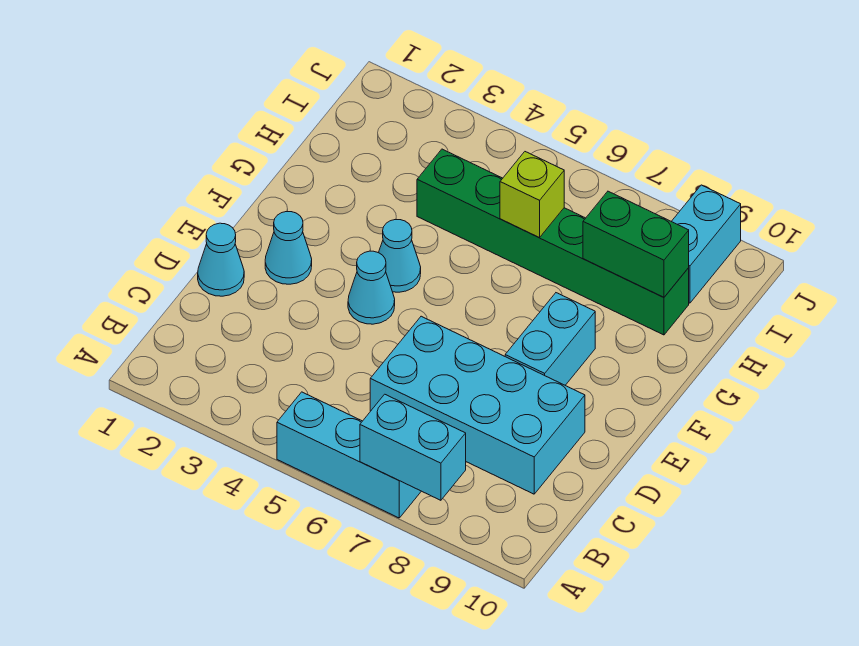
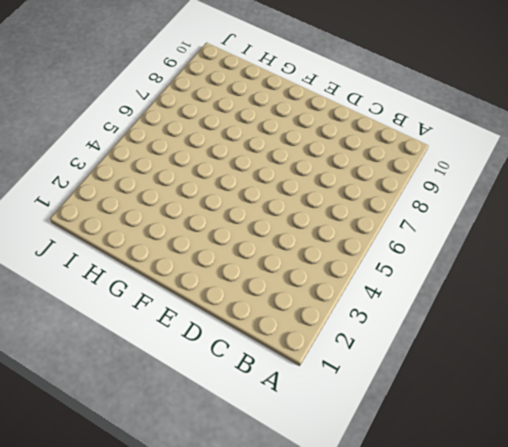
none -> cyan brick A5:A7 level 1
none -> cyan brick C6:D9 level 1
none -> cyan cone D1 level 1

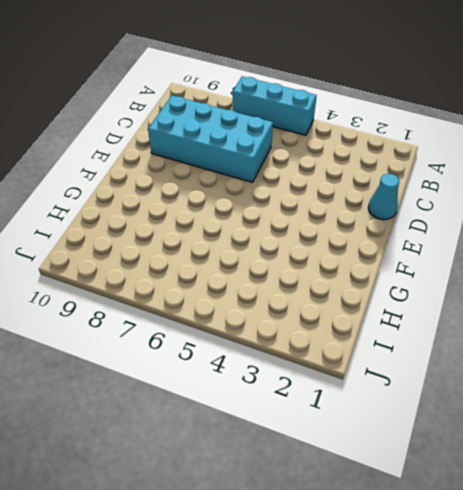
none -> cyan cone E2 level 1
none -> cyan cone E4 level 1
none -> cyan brick E8:F8 level 1

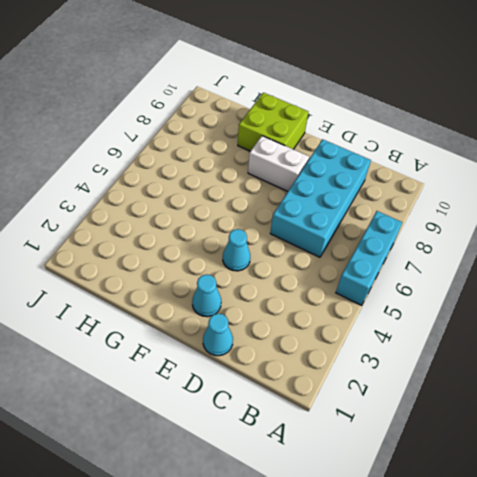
white brick E8:F8 level 1 -> cyan brick E8:F8 level 1
lime brick F9:G10 level 1 -> none
none -> cyan cone F4 level 1
none -> green brick H4:H9 level 1
none -> cyan brick I9:J9 level 1

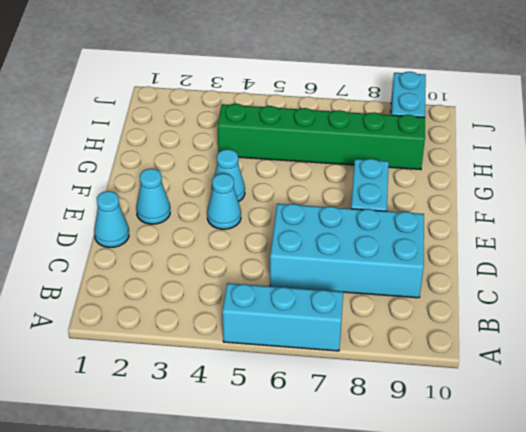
none -> cyan brick A7:A8 level 2
none -> lime brick H6 level 2
none -> green brick H8:H9 level 2

